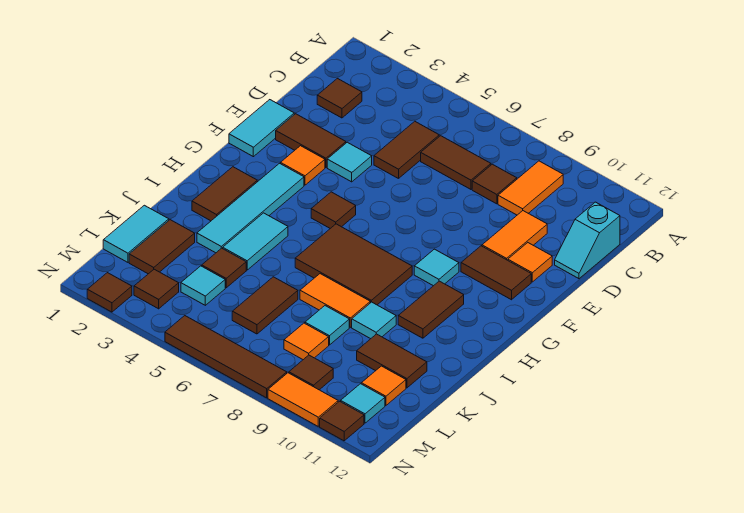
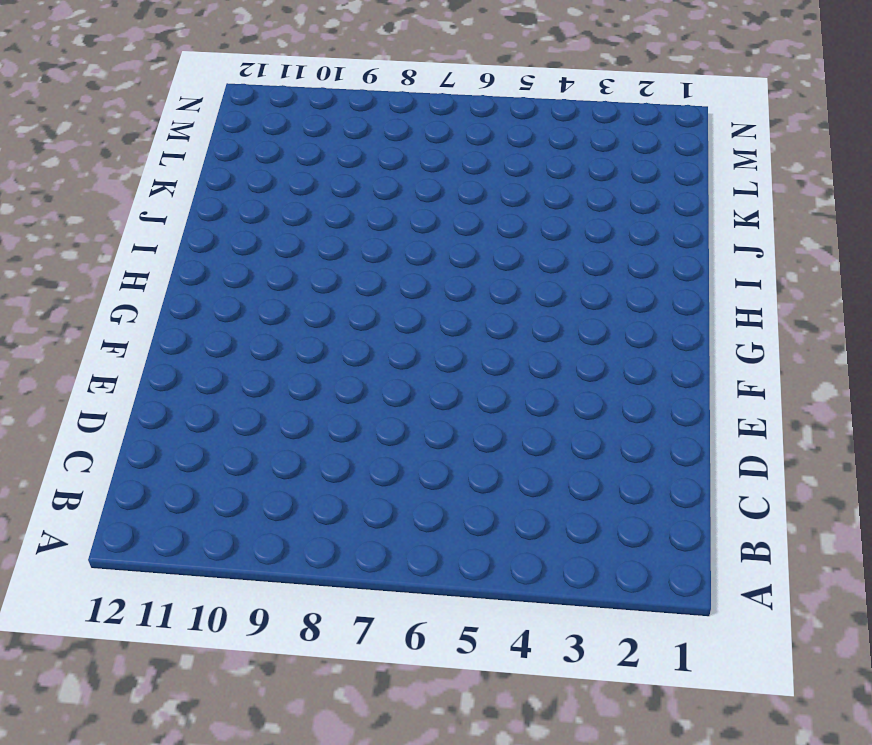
none -> orange tile B9:C9 level 1
none -> brown tile C2 level 1
none -> brown tile C5:D5 level 1
none -> brown tile C6:C7 level 1

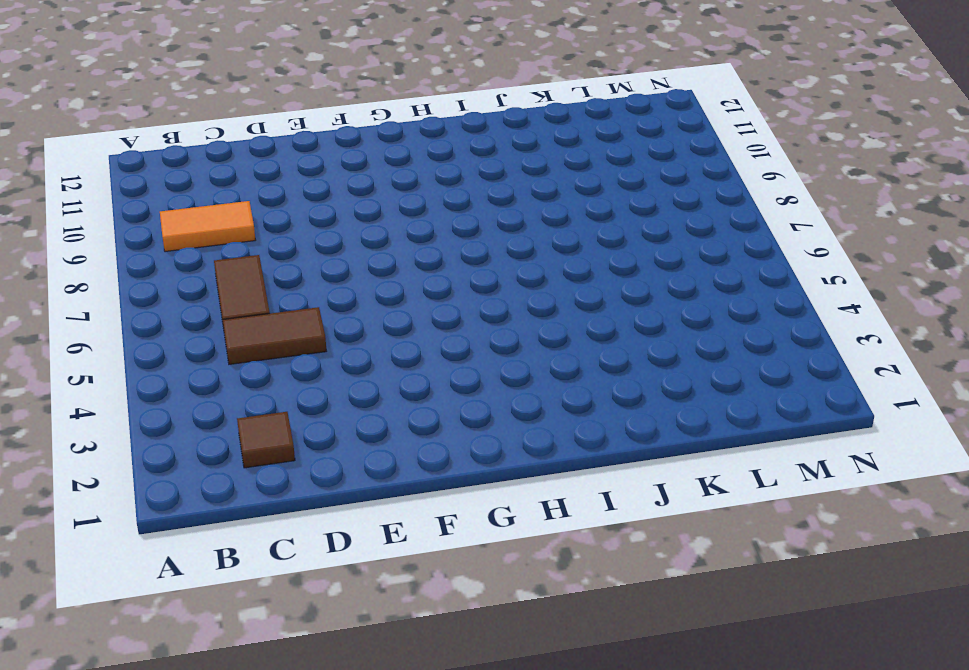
none -> brown tile C8 level 1
none -> cyan slope C12:D12 level 1 top C
none -> orange tile D10:E10 level 1
none -> cyan tile E1:F1 level 1

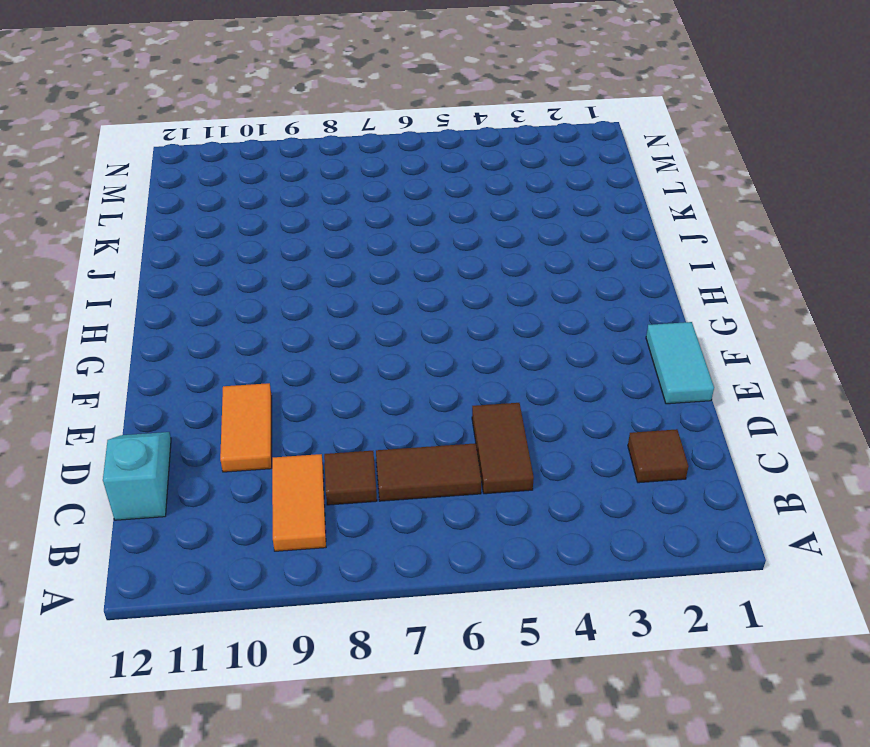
none -> brown tile E2:E3 level 1
none -> cyan tile E4 level 1
none -> orange tile E11 level 1
none -> orange tile F3 level 1

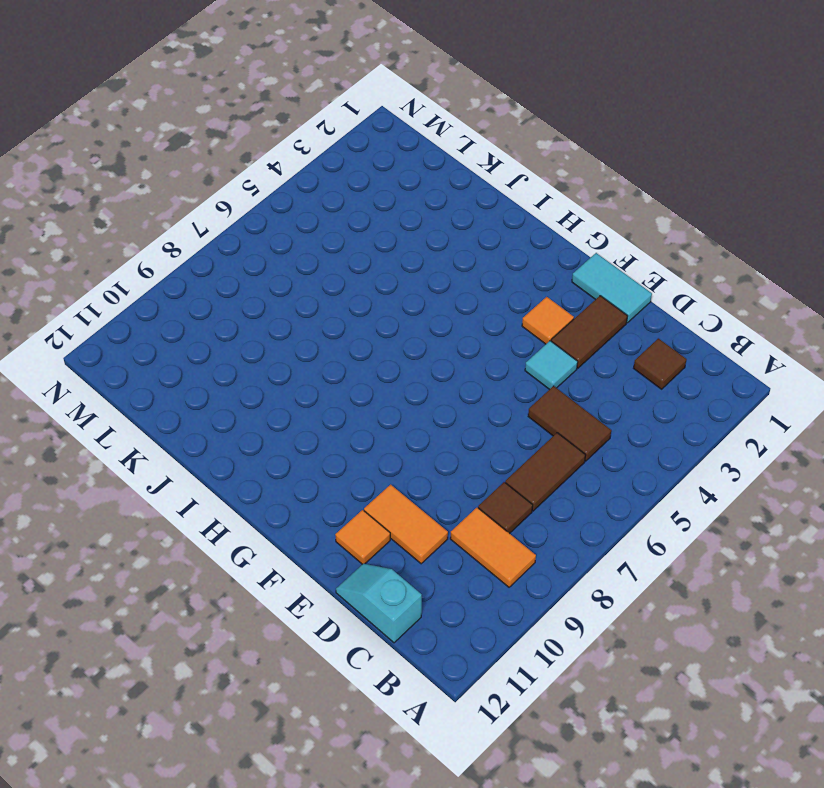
none -> brown tile F10:F11 level 1
none -> cyan tile G3:J3 level 1
none -> brown tile G5 level 1
none -> cyan tile G9 level 1

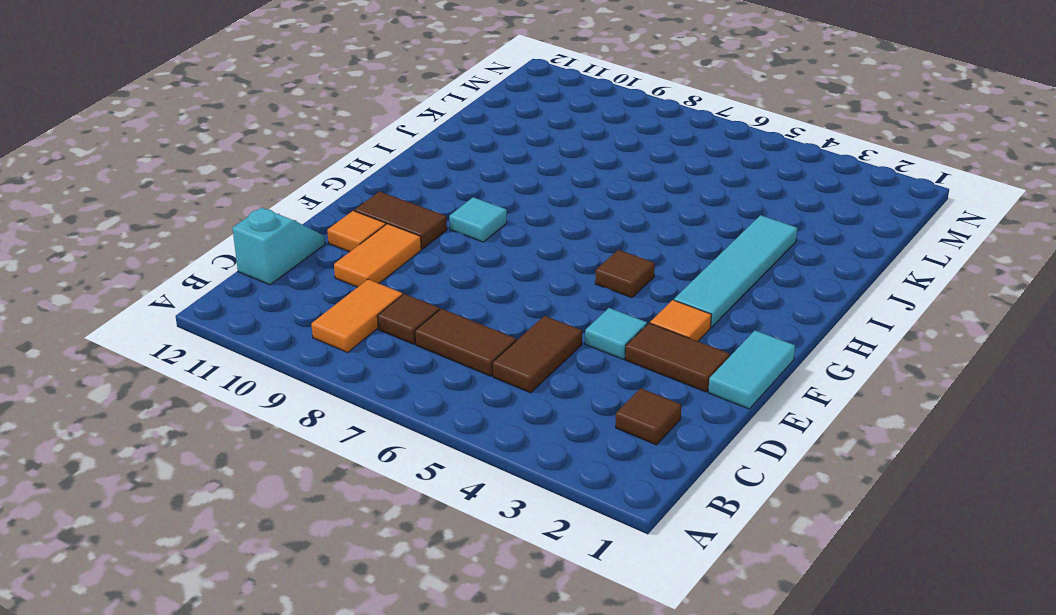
none -> brown tile H2:I2 level 1
none -> brown tile H6:I8 level 1
none -> brown tile H10:I10 level 1
none -> cyan tile I4:J4 level 1

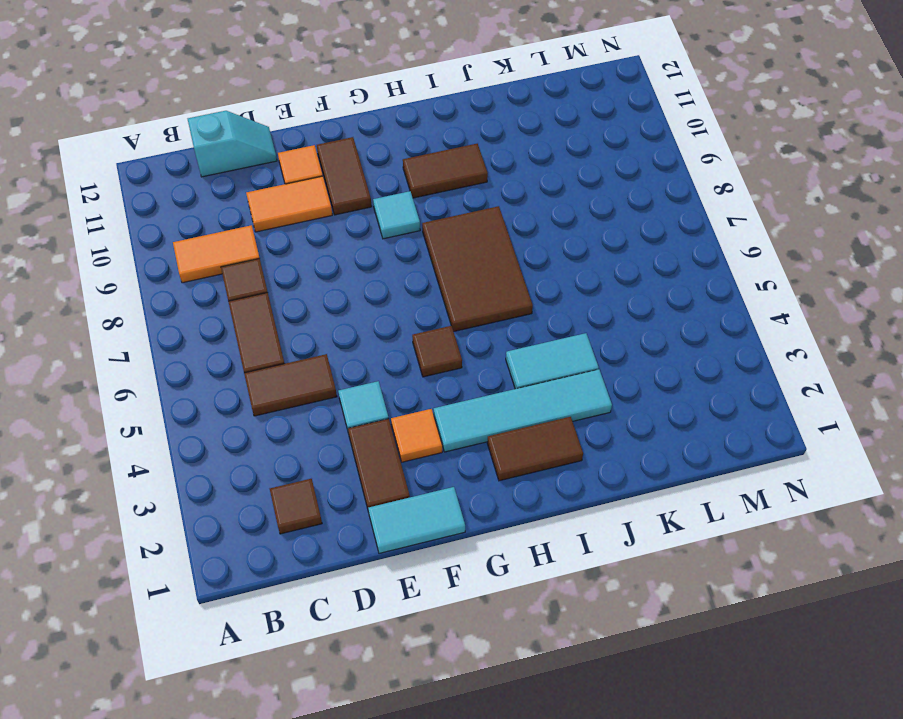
none -> orange tile J7:J8 level 1
none -> cyan tile J9 level 1
none -> cyan tile K1:L1 level 1
none -> brown tile K2:L2 level 1

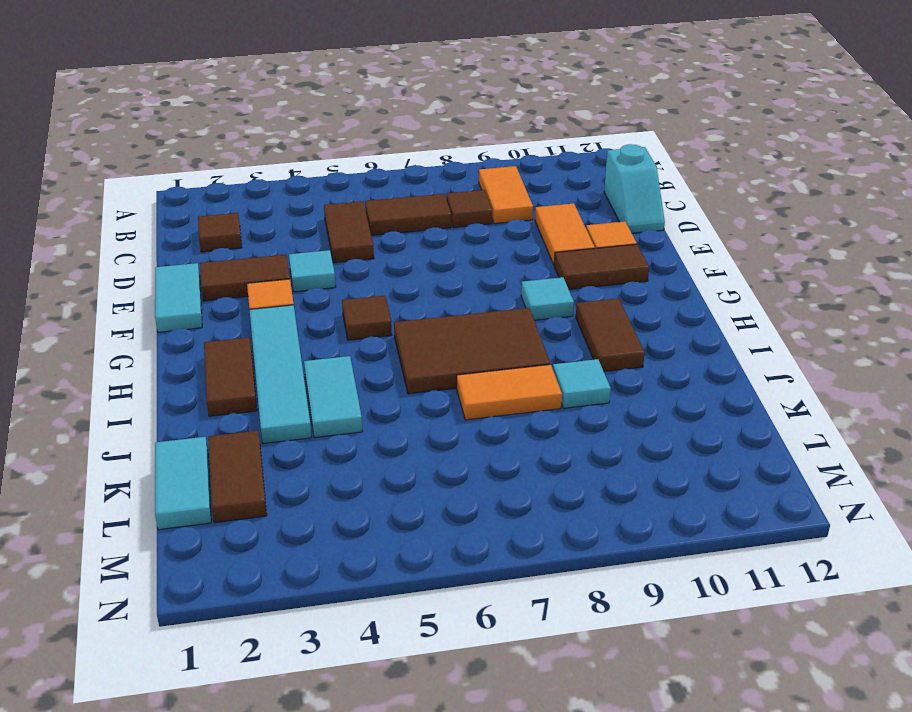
none -> brown tile K4 level 1
none -> brown tile K6:L6 level 1
none -> cyan tile K8 level 1
none -> brown tile K10:K11 level 1

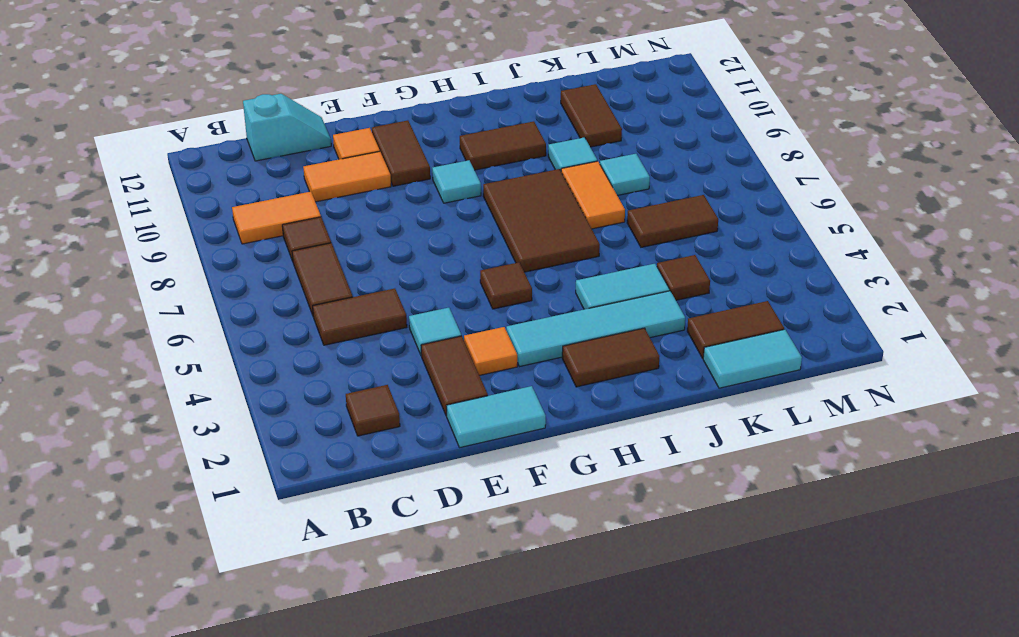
none -> cyan tile L4 level 1
none -> orange tile L8 level 1
none -> orange tile L11 level 1
none -> brown tile M3 level 1

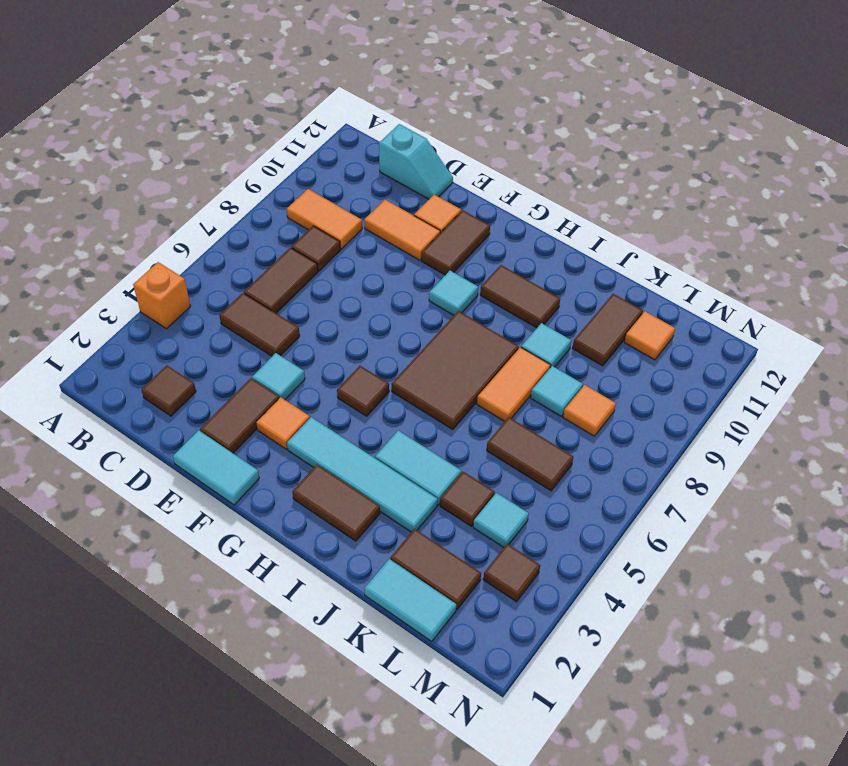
orange brick A4 level 1 -> none
none -> brown tile M9 level 1
none -> cyan tile M11 level 1
none -> brown tile N2 level 1
none -> brown tile N5:N8 level 1

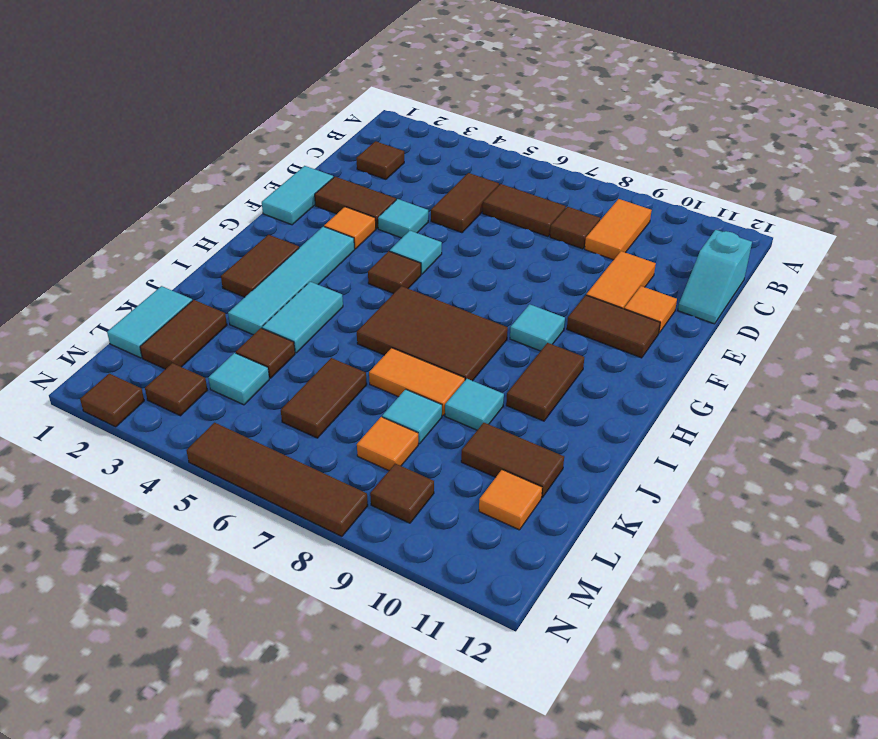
cyan tile F5 level 1 -> cyan tile M11 level 1
none -> orange tile N9:N10 level 1
none -> brown tile N11 level 1

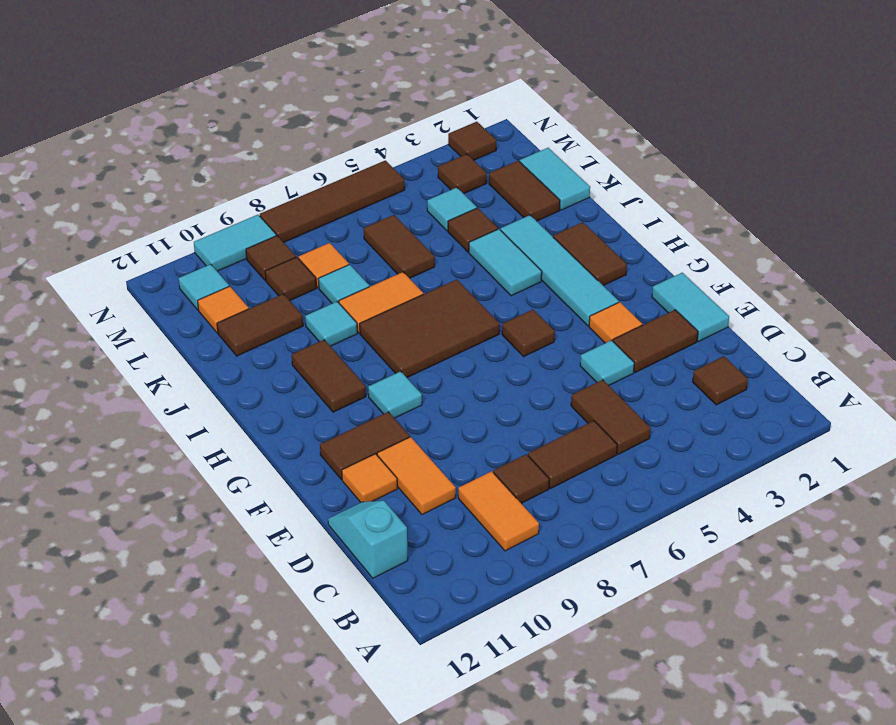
brown tile L9 level 1 -> brown tile N11 level 1
cyan tile N9:N10 level 1 -> orange tile N9:N10 level 1

